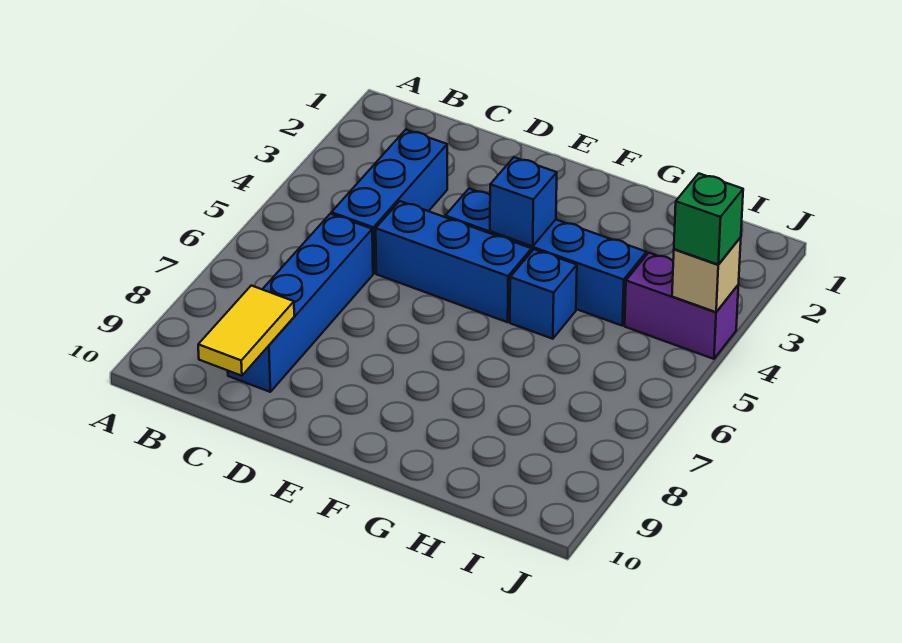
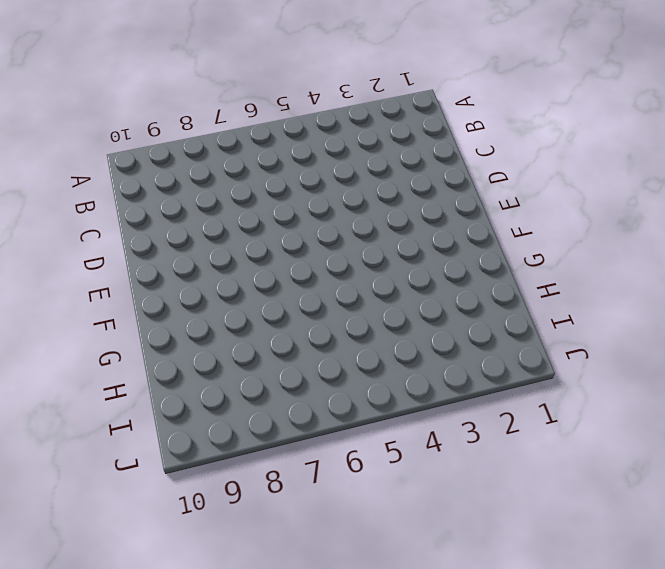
none -> blue brick C3:C5 level 1
none -> blue brick C6:C9 level 1

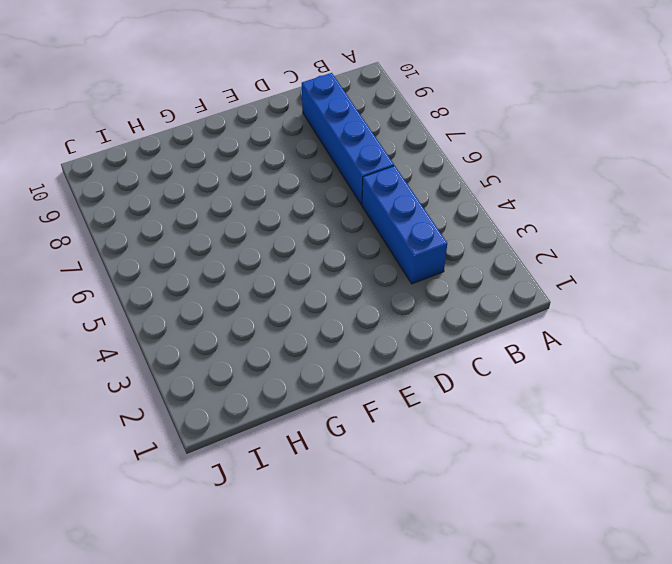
none -> blue brick D5:F5 level 1
none -> blue brick E4:H4 level 1

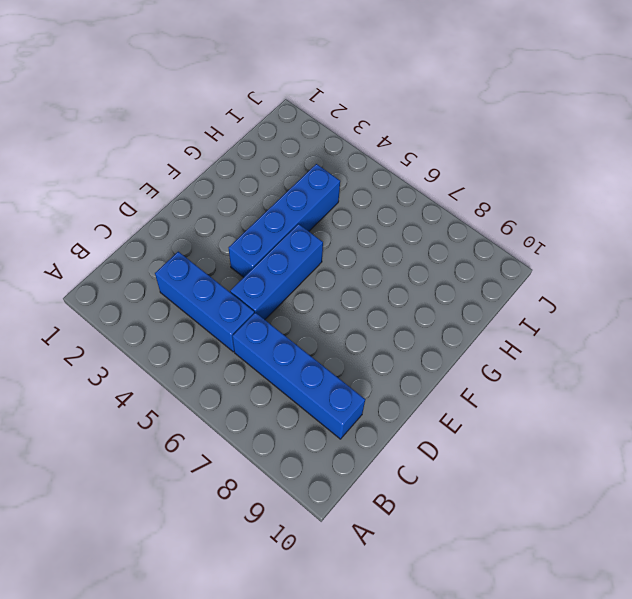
none -> blue brick G5 level 1
none -> purple brick I4:J4 level 1

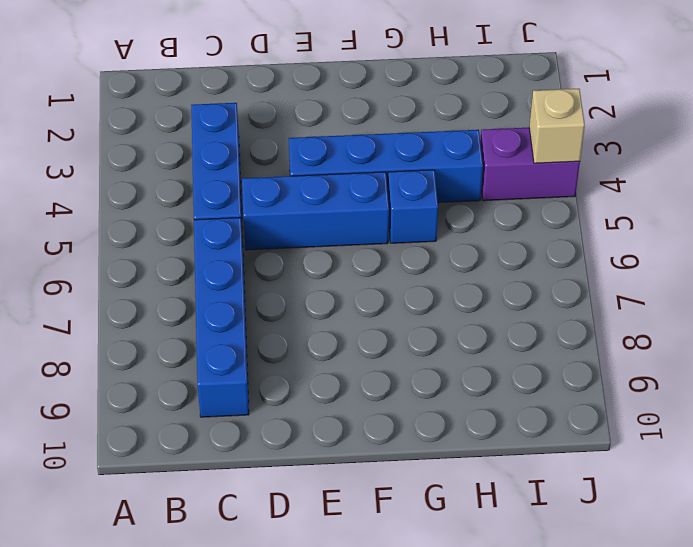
none -> yellow tile C9:C10 level 2
none -> blue brick F4 level 2

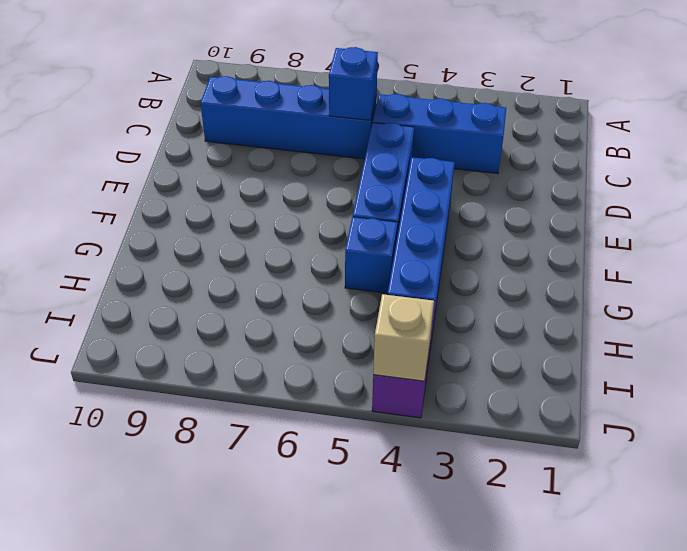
blue brick C6 level 2 -> blue brick F4 level 2
none -> yellow tile C9:C10 level 2
none -> green brick J4 level 3

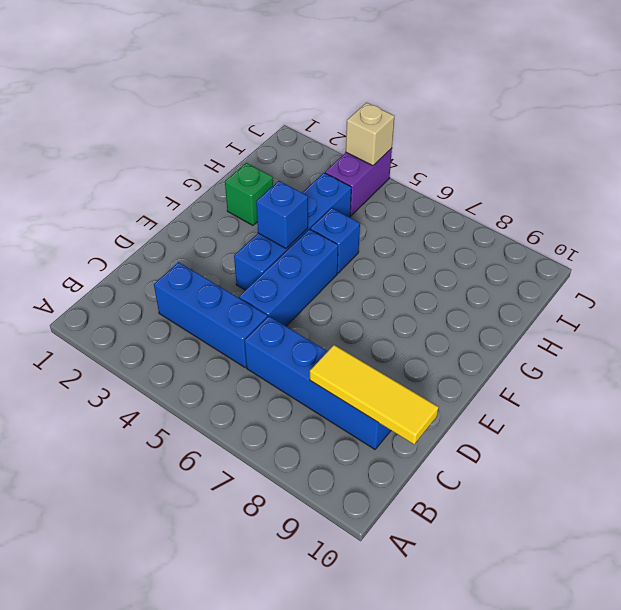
yellow tile C8:C10 level 2 -> yellow tile C9:C10 level 2
green brick G2 level 1 -> green brick J4 level 3

